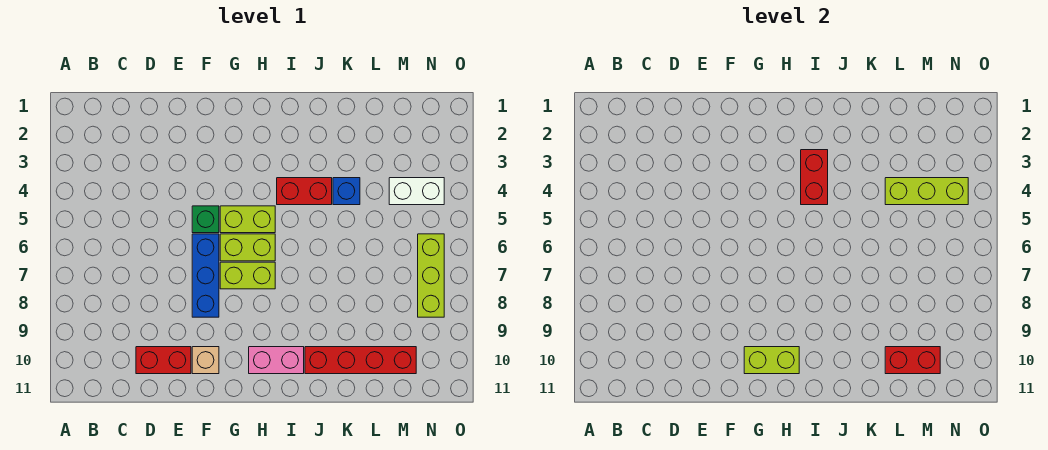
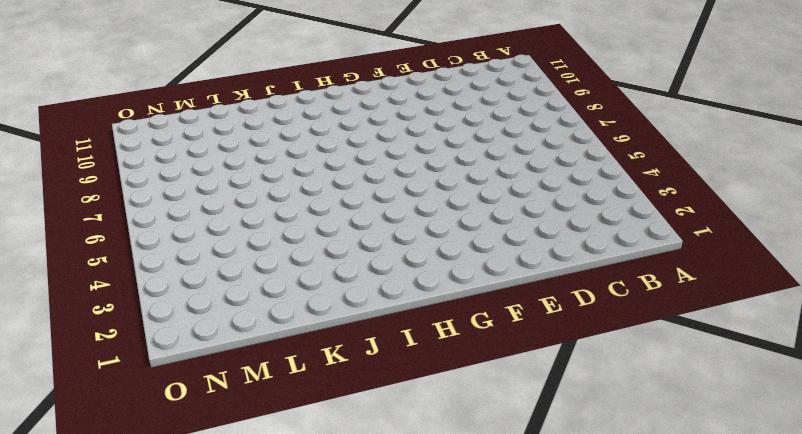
none -> red brick D10:E10 level 1
none -> green brick F5 level 1
none -> blue brick F6:F8 level 1

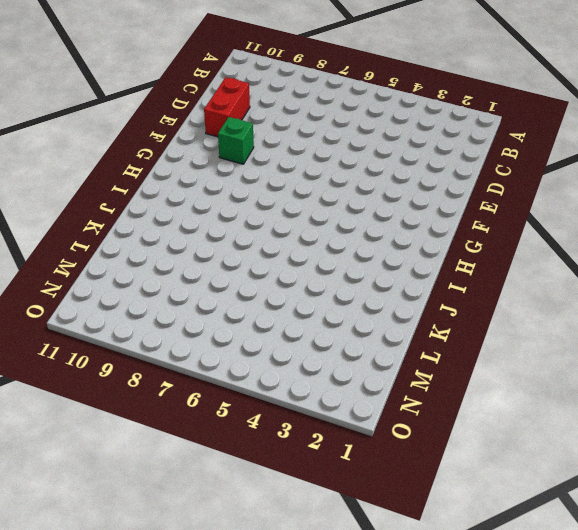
green brick F9 level 1 -> green brick F5 level 1
none -> blue brick F6:F8 level 1
none -> tan brick F10 level 1
none -> lime brick G5:H5 level 1

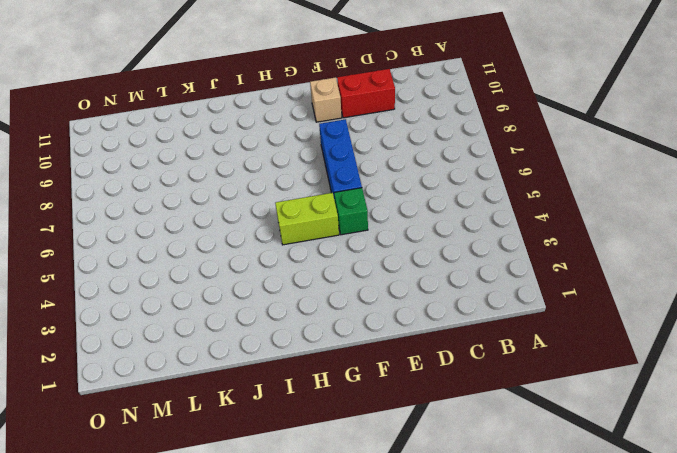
none -> lime brick G6:H6 level 1
none -> lime brick G7:H7 level 1
none -> pink brick H10:I10 level 1

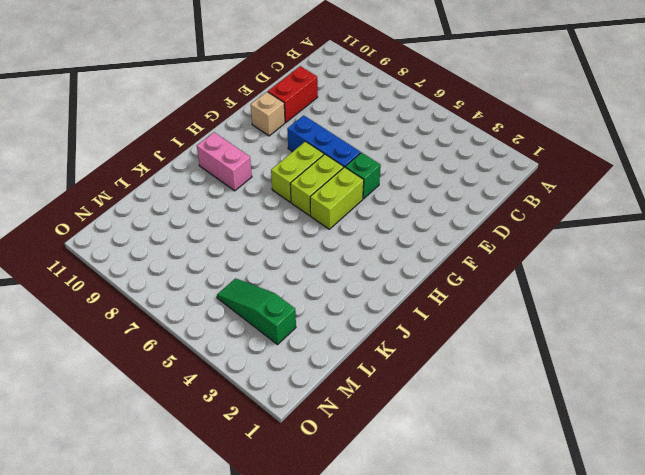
pink brick I9:I10 level 1 -> pink brick H10:I10 level 1
green slope M3:M5 level 1 top 3 -> white brick M4:N4 level 1
none -> red brick I4:J4 level 1
none -> red brick J10:M10 level 1
none -> blue brick K4 level 1

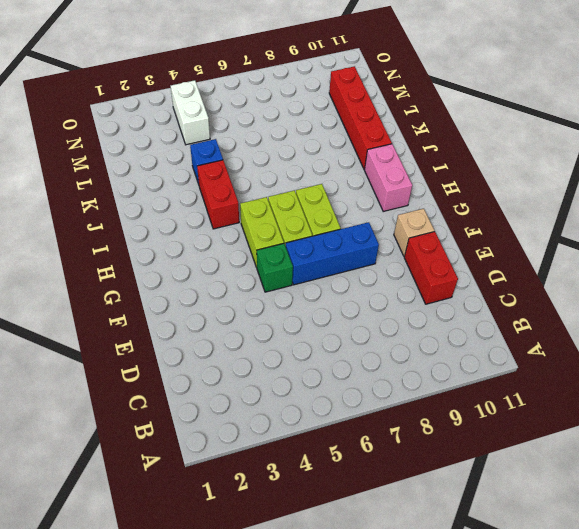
none -> lime brick N6:N8 level 1
none -> lime brick G10:H10 level 2
none -> red brick I3:I4 level 2

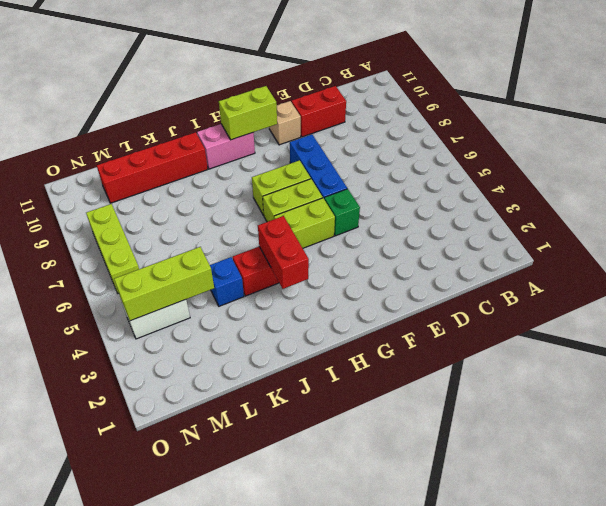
none -> red brick L10:M10 level 2

